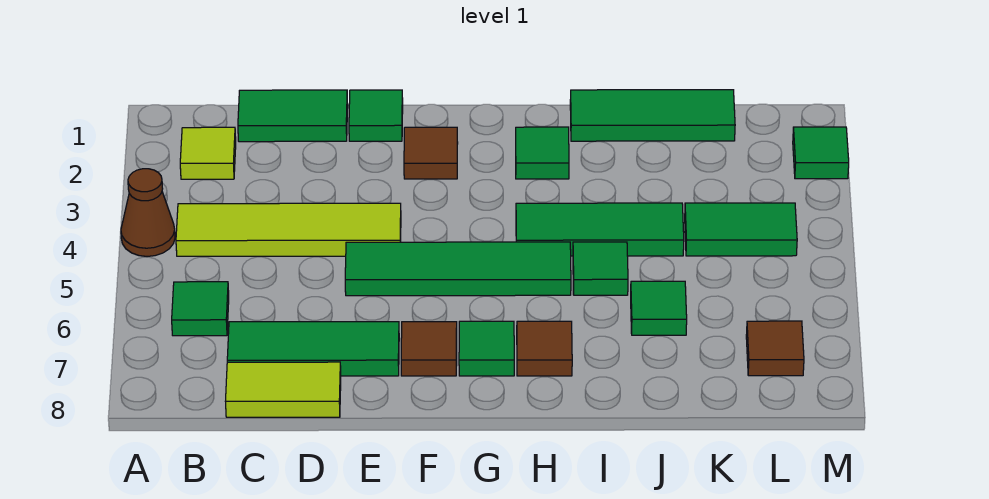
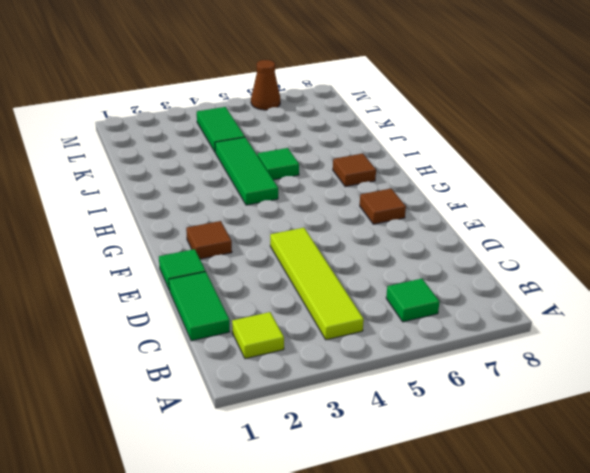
brown cone M6 level 1 -> brown cone A4 level 1
none -> green tile C7:E7 level 1
none -> lime tile C8:D8 level 1
none -> green tile E5:H5 level 1

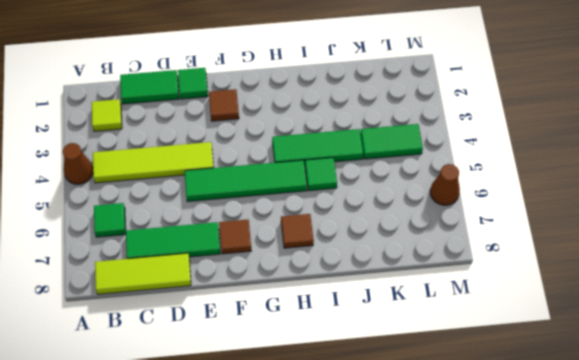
lime tile B8:D8 level 1 -> lime tile C8:D8 level 1
brown cone M6 level 1 -> none
none -> green tile G7 level 1
none -> green tile H2 level 1
none -> green tile I1:K1 level 1

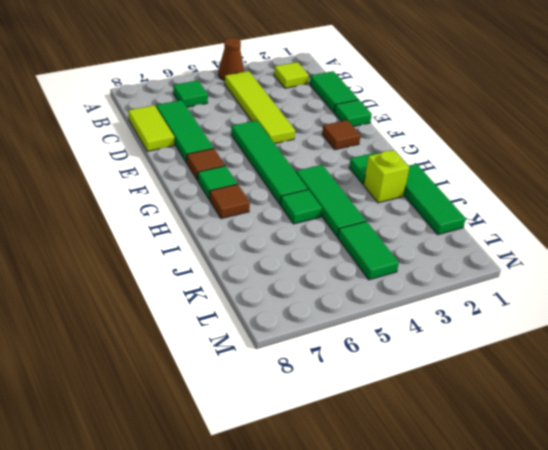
lime brick I2 level 1 -> none
none -> green tile J6 level 1
none -> brown tile L7 level 1
none -> green tile M2 level 1

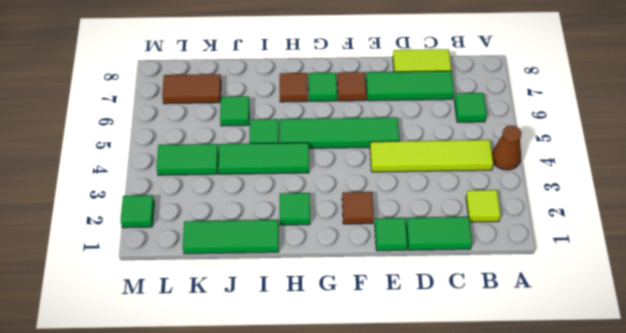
brown tile K7:L7 level 1 -> brown tile L7 level 1

